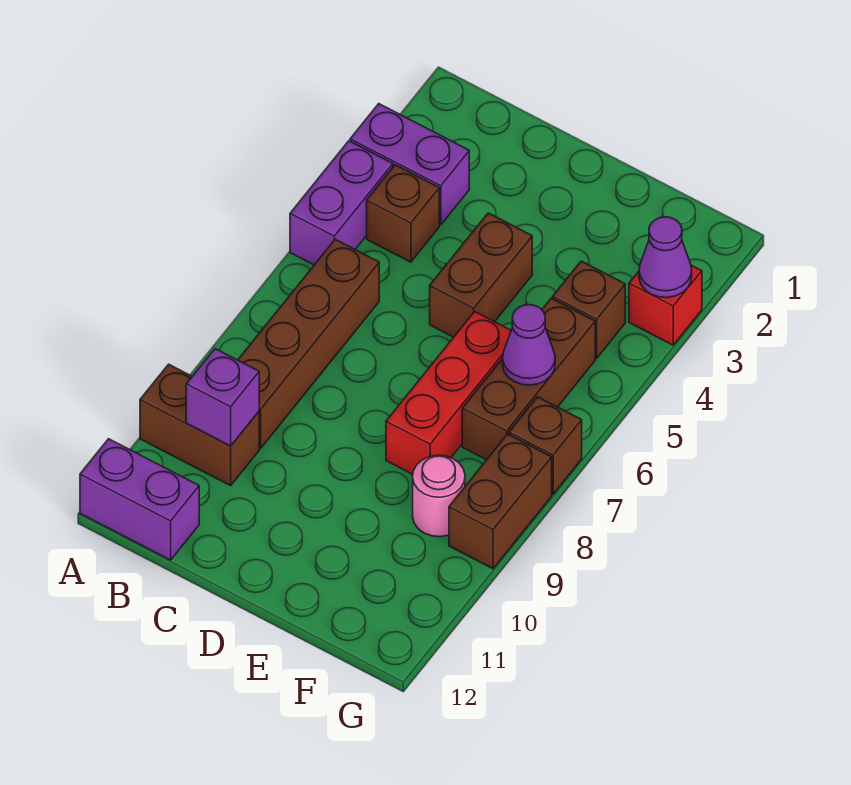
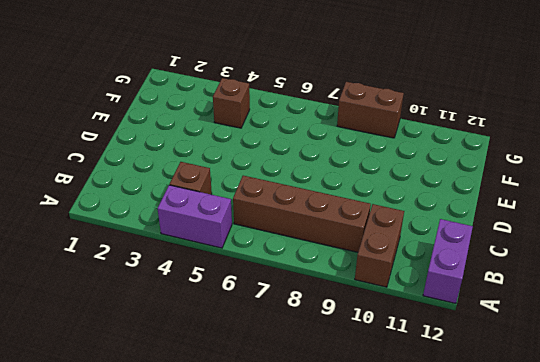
none -> purple brick A3:B3 level 1
none -> brown brick D4:D5 level 1
none -> red brick E6:E8 level 1

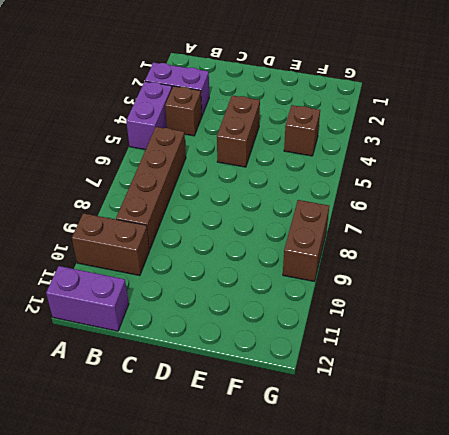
none -> red brick E6:E8 level 1
none -> brown brick F5:F7 level 1
none -> pink round brick F9 level 1

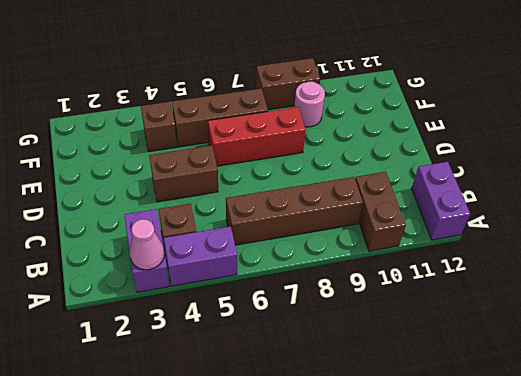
pink cone A3 level 2 -> none
none -> red brick G3 level 1
none -> brown brick G7 level 1
none -> purple brick B10 level 2

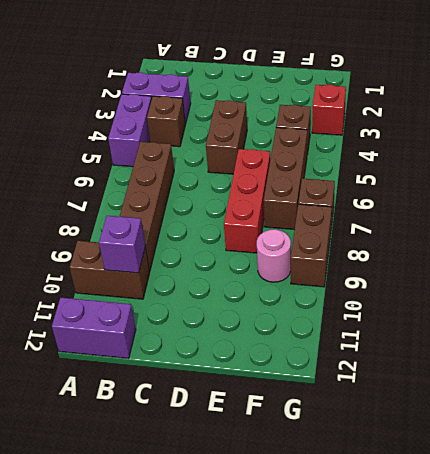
none -> purple cone F6 level 2
none -> purple cone G3 level 2

